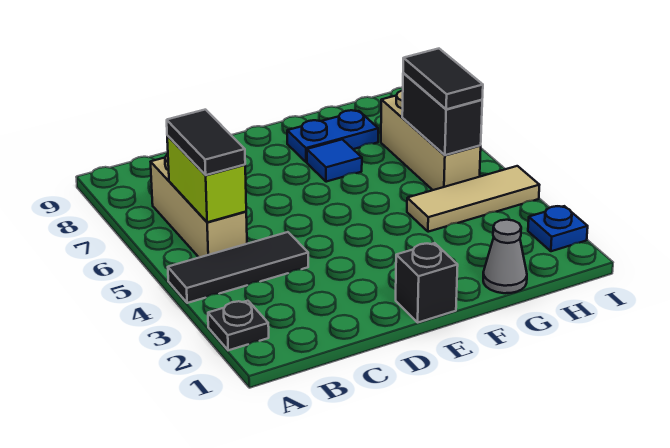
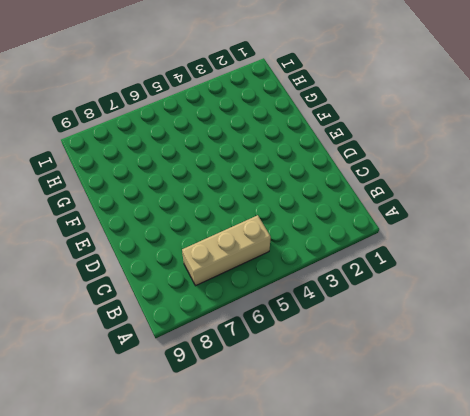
none -> black plate A2 level 1
none -> black tile A4:C4 level 1
none -> black brick E1 level 1

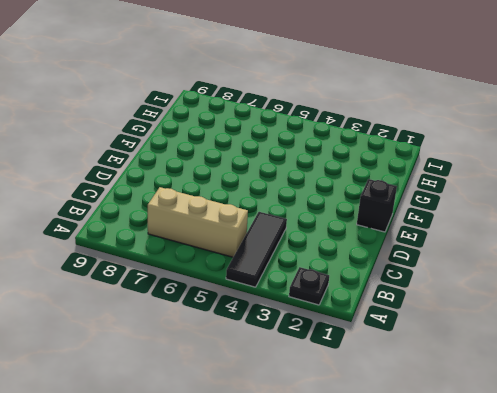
none -> blue tile F7 level 1
none -> blue plate F8:G8 level 1
none -> grey cone G1 level 1

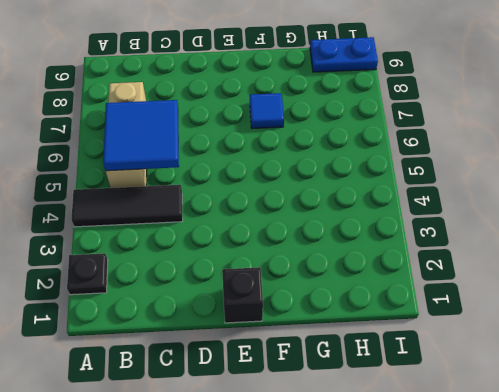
blue tile B5:C6 level 2 -> lime brick B5:B6 level 2
blue plate H9:I9 level 1 -> blue plate F8:G8 level 1
none -> grey cone G1 level 1
none -> tan tile G4:I4 level 1
none -> tan brick H5:H7 level 1

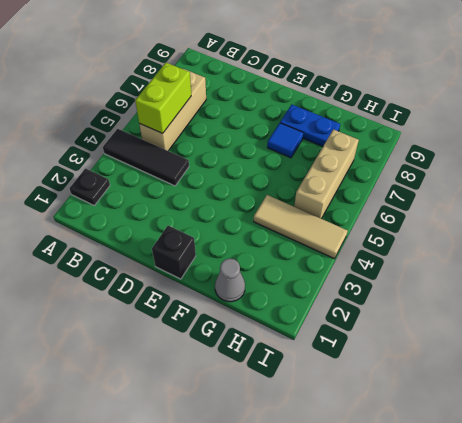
none -> blue plate I2 level 1
none -> black brick H5:H6 level 2
none -> black tile B5:B6 level 3

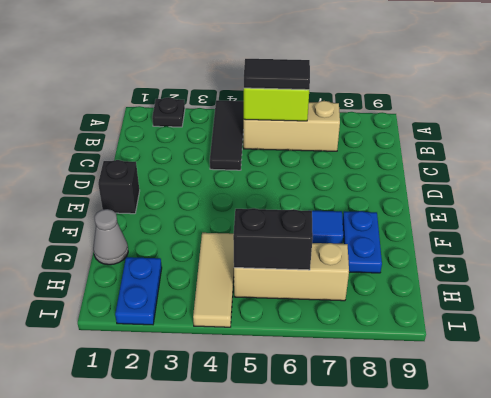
blue plate H2:I2 level 1 -> blue plate I2 level 1
none -> black tile H5:H6 level 3

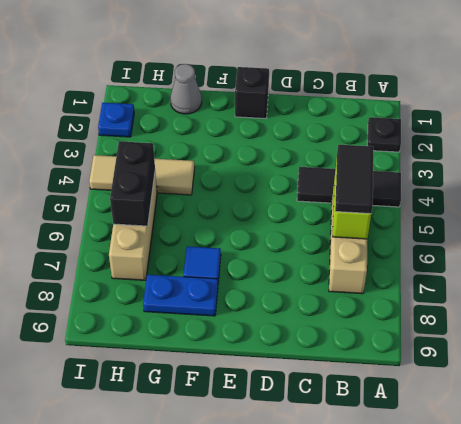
none -> black tile H5:H6 level 3

